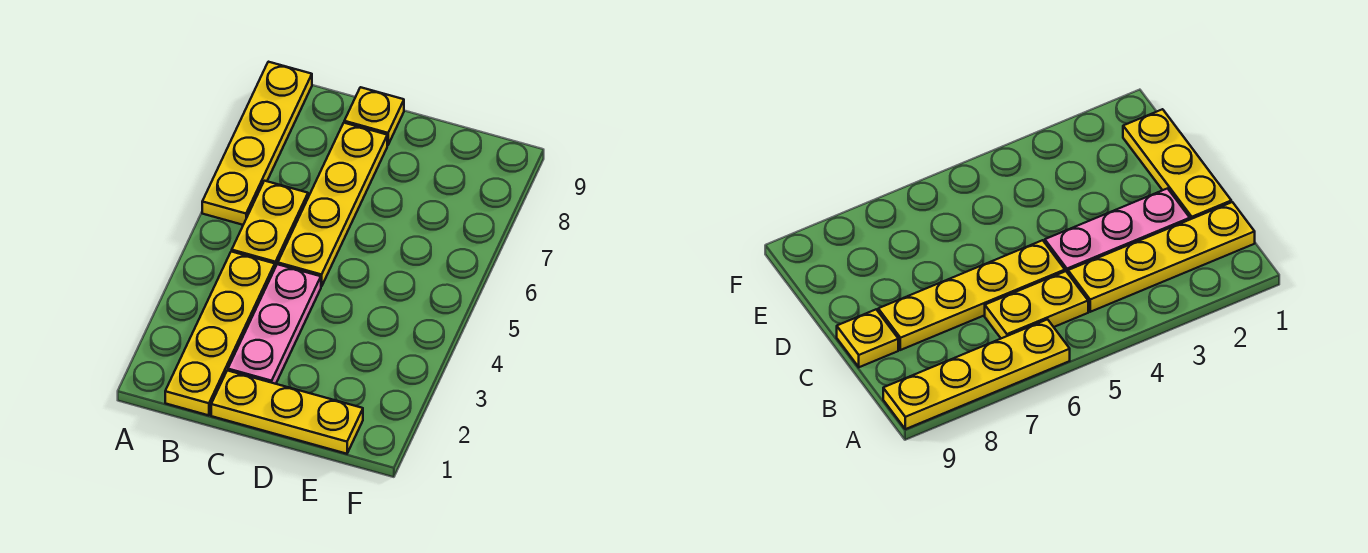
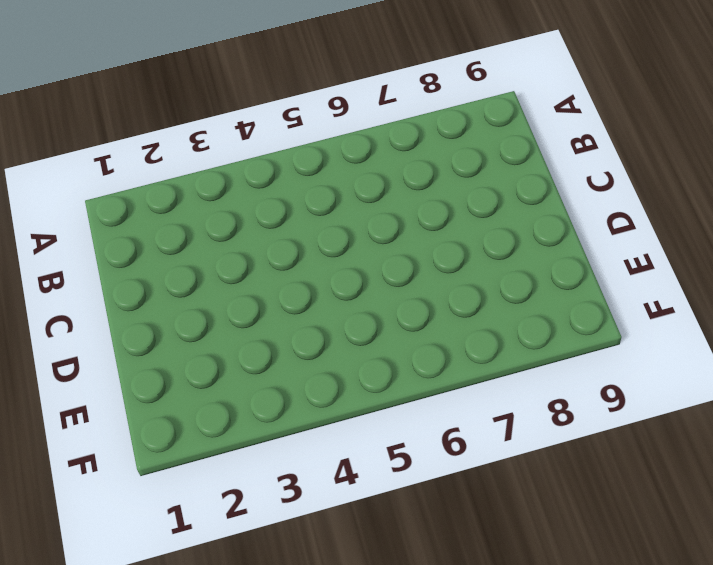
none -> yellow plate A6:A9 level 1
none -> yellow plate B1:B4 level 1

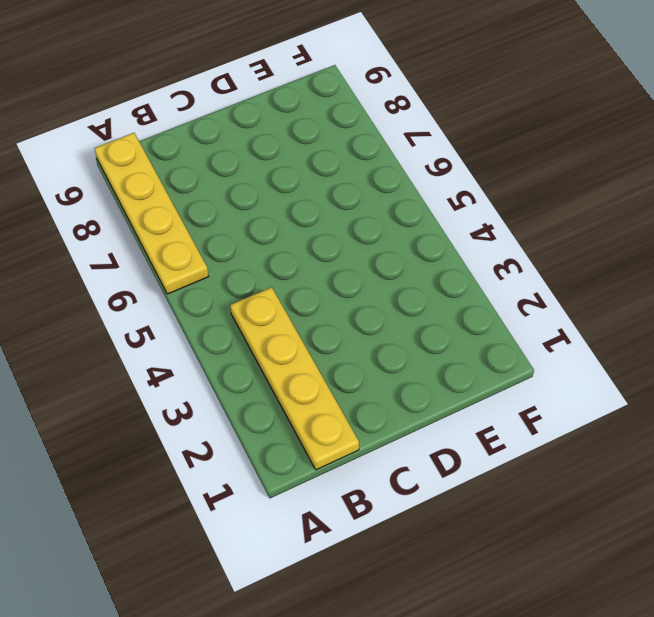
none -> yellow plate B5:B6 level 1
none -> yellow plate C1:E1 level 1

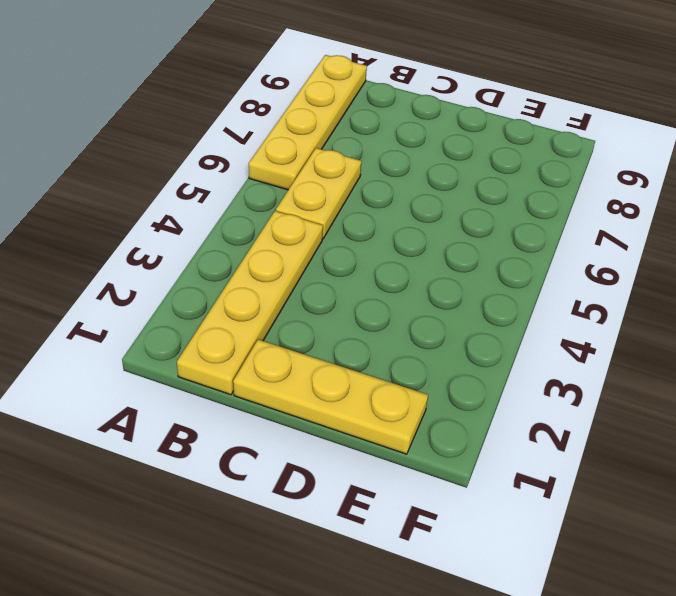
none -> pink plate C2:C4 level 1
none -> yellow plate C5:C8 level 1

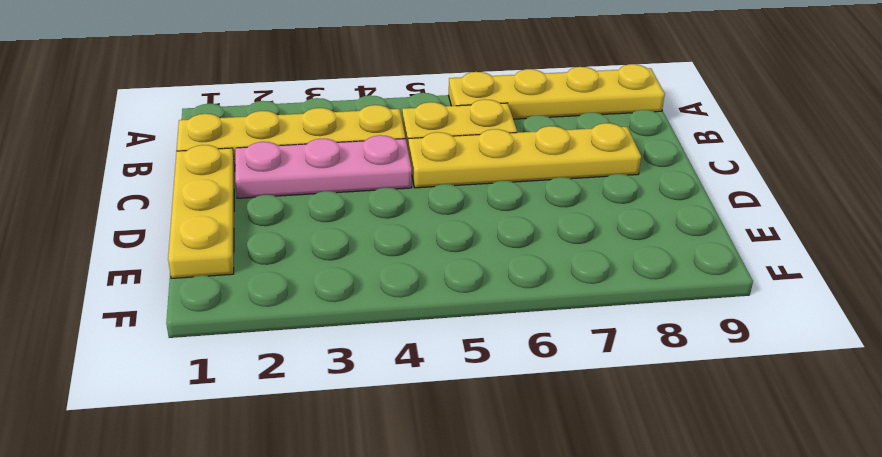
none -> yellow plate C9 level 1

